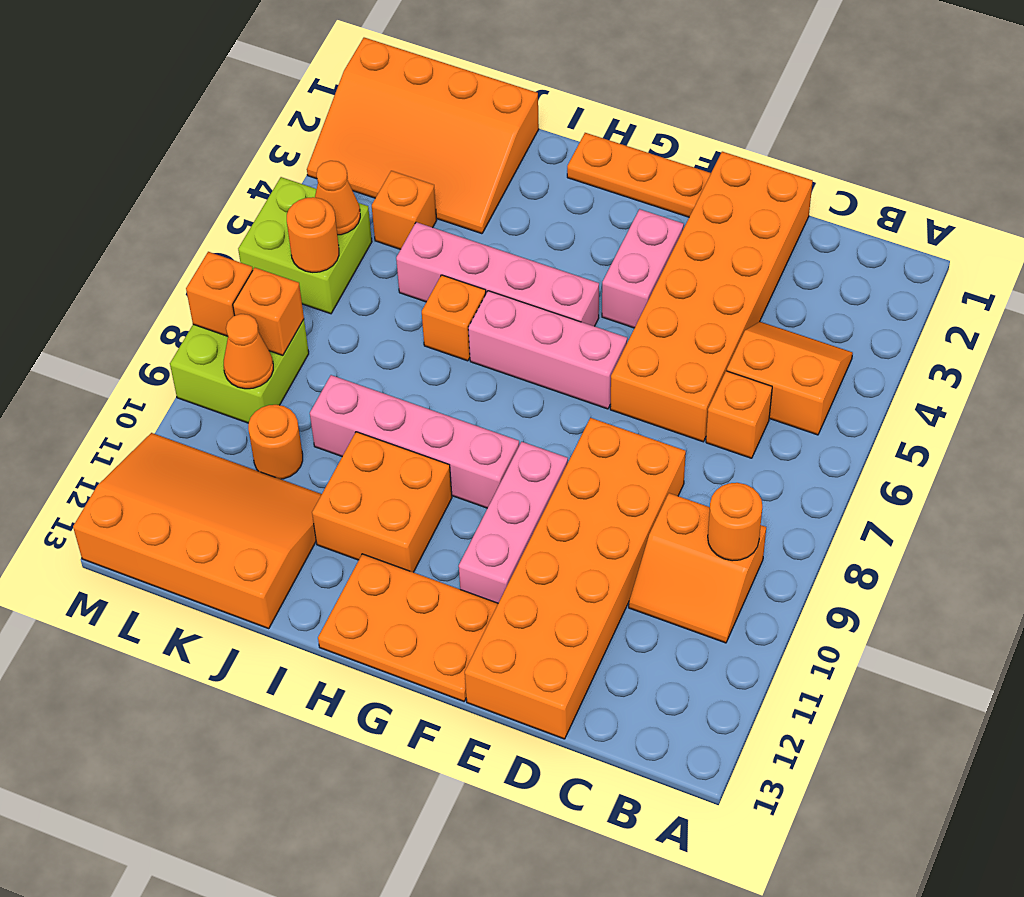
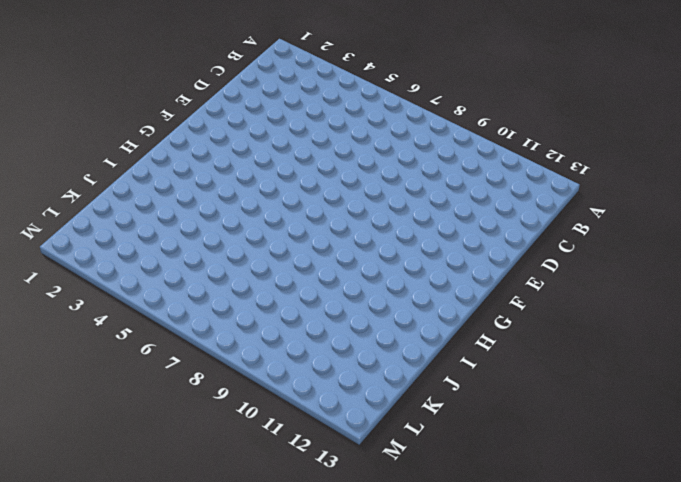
none -> orange slope B4:C5 level 1 top 5
none -> orange slope B9:C10 level 1 top 9
none -> orange brick C6 level 1

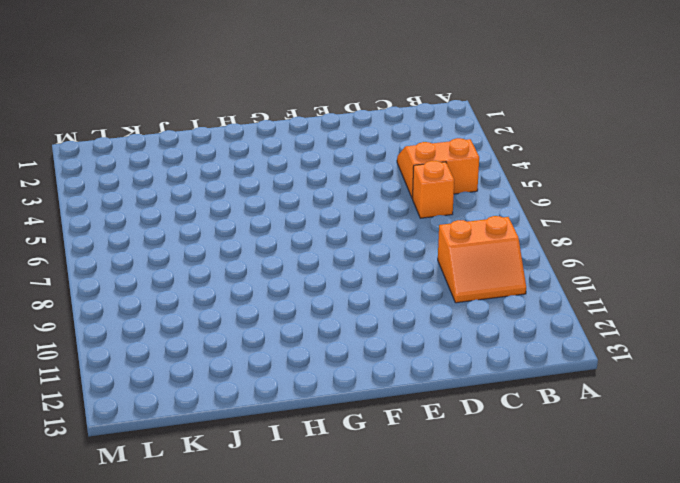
none -> orange brick D1:E6 level 1
none -> orange brick D8:E13 level 1
none -> orange plate F1:H1 level 1

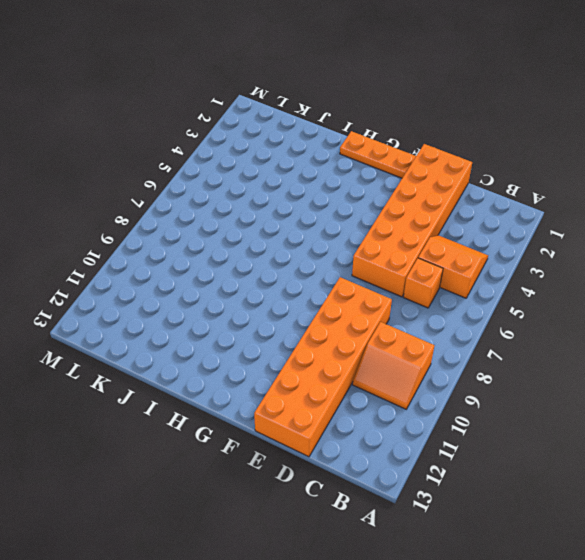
none -> pink brick F3:F4 level 1
none -> pink brick F6:H6 level 1
none -> pink brick F9:F11 level 1

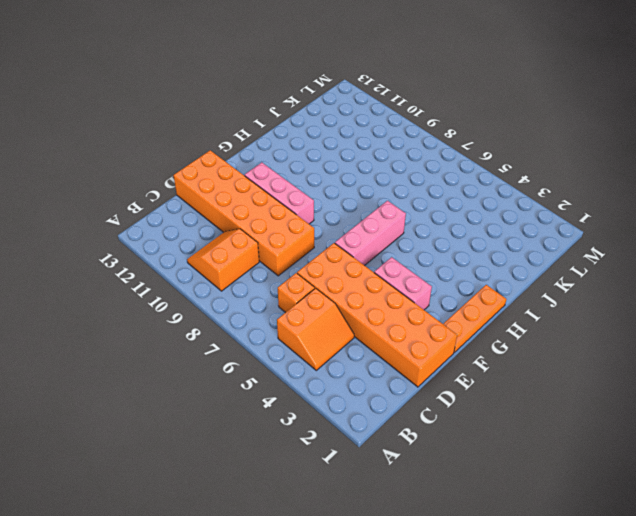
none -> orange plate F12:H13 level 1
none -> pink brick G5:J5 level 1
none -> pink brick G9:J9 level 1

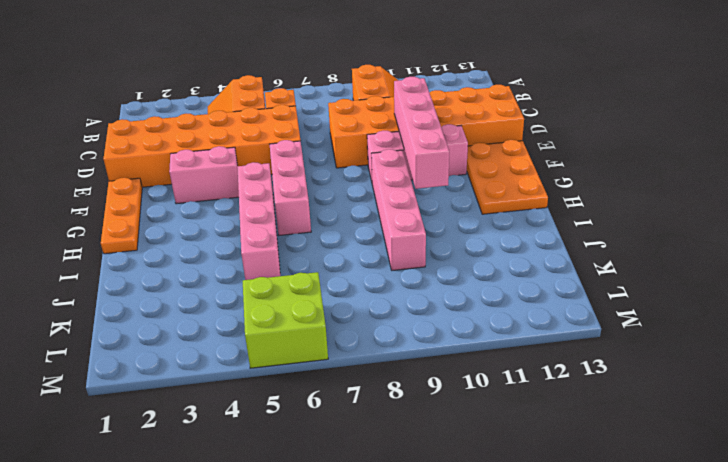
pink brick E10:H10 level 2 -> none
none -> orange brick H10:I11 level 1
none -> orange brick I6 level 1
none -> orange slope J1:M3 level 1 top 1

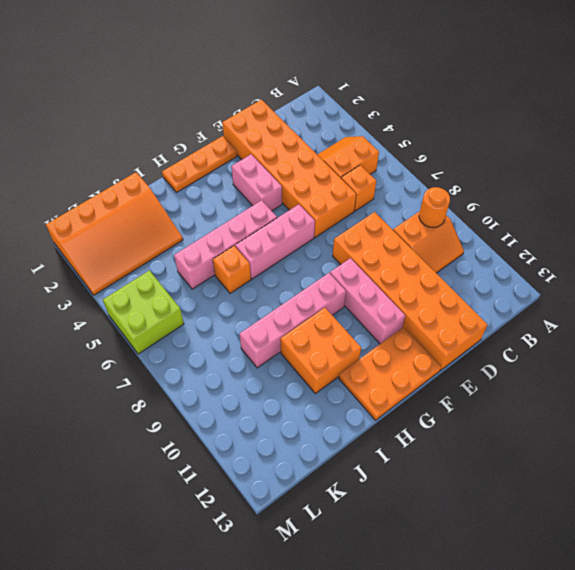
none -> orange slope J11:M13 level 1 top 13
none -> orange brick K4 level 1
none -> orange round brick K10 level 1

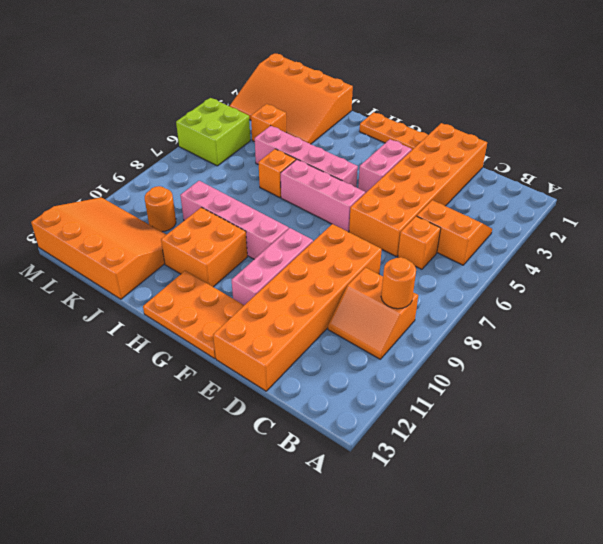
none -> lime brick L8:M9 level 1
none -> orange cone L5 level 2
none -> orange round brick L6 level 2

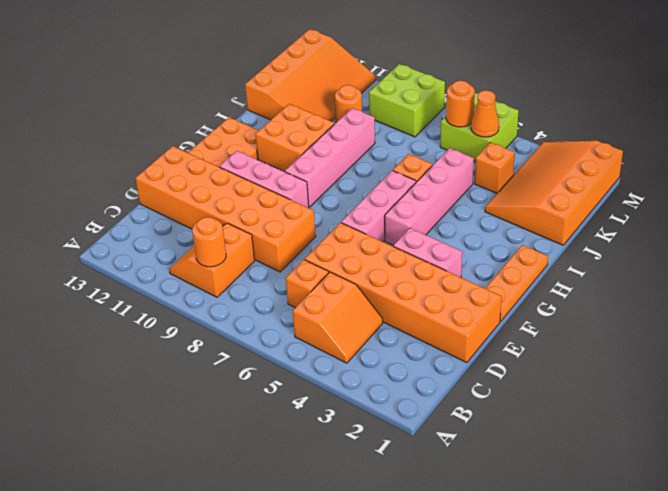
none -> orange brick L8 level 2
none -> orange cone L9 level 2
none -> orange brick M8 level 2

